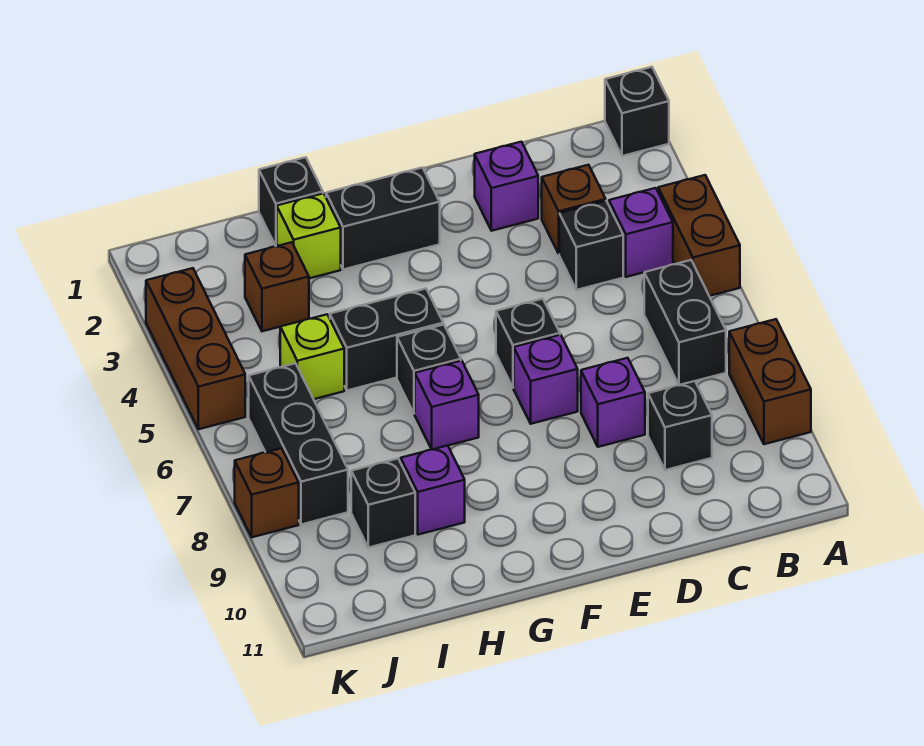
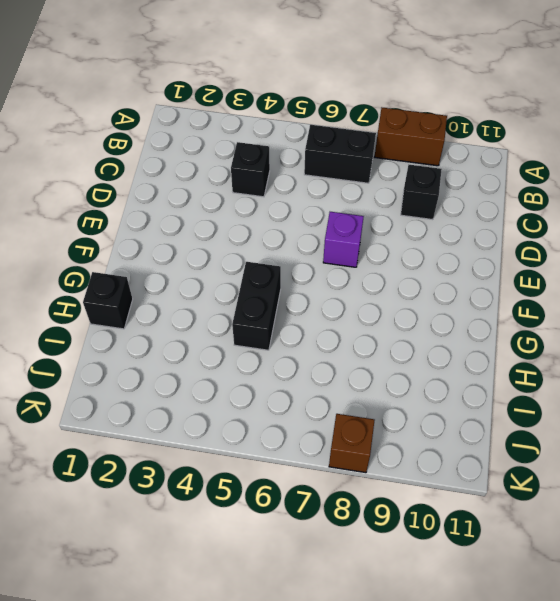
none -> black brick A1 level 1
none -> brown brick A4:A5 level 1
none -> purple brick B4 level 1

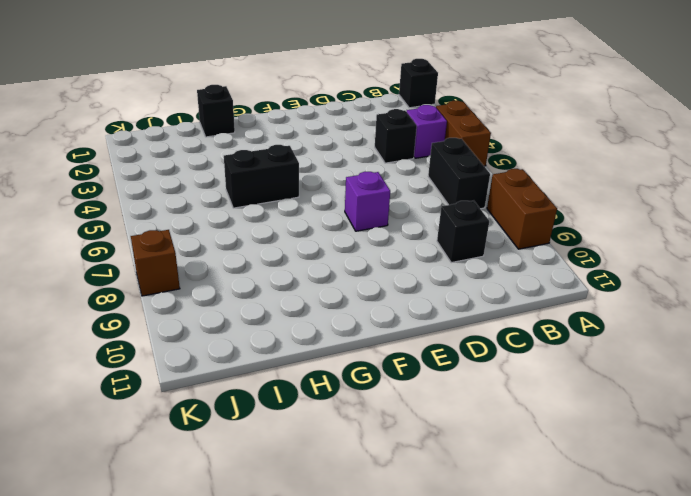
none -> brown brick C3 level 1
none -> purple brick D2 level 1
none -> purple brick D8 level 1

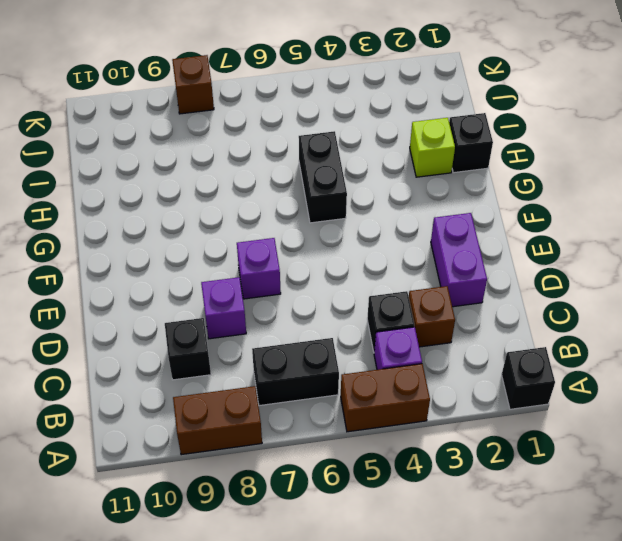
purple brick D2:E2 level 1 -> purple brick D2 level 1
none -> black brick E6 level 1
none -> black brick F2:G2 level 1
none -> black brick G6 level 1

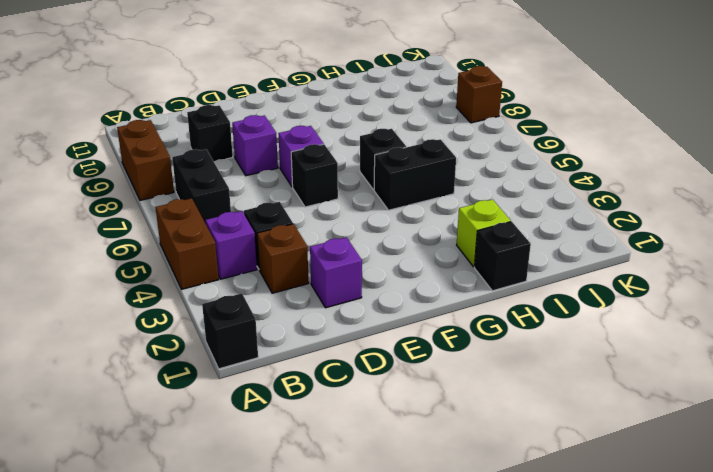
none -> black brick F2:G2 level 1
none -> purple brick G7 level 1
none -> purple brick H9 level 1

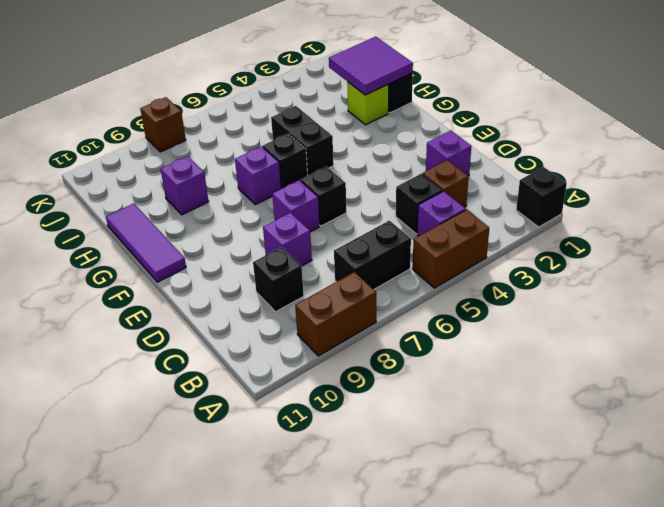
purple tile F11:H11 level 1 -> none
purple tile H1:I2 level 2 -> none
none -> black brick F2:G2 level 1
none -> brown brick I3 level 1
none -> lime brick I5 level 1

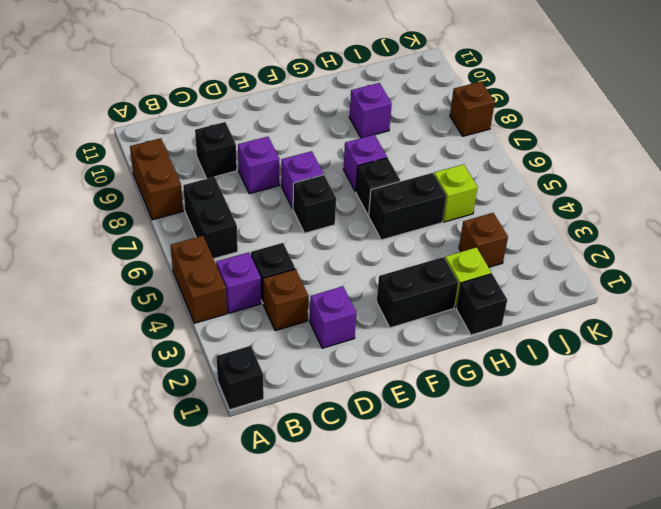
none -> black brick I9 level 1
none -> black brick J6:J8 level 1
none -> brown brick K3:K5 level 1

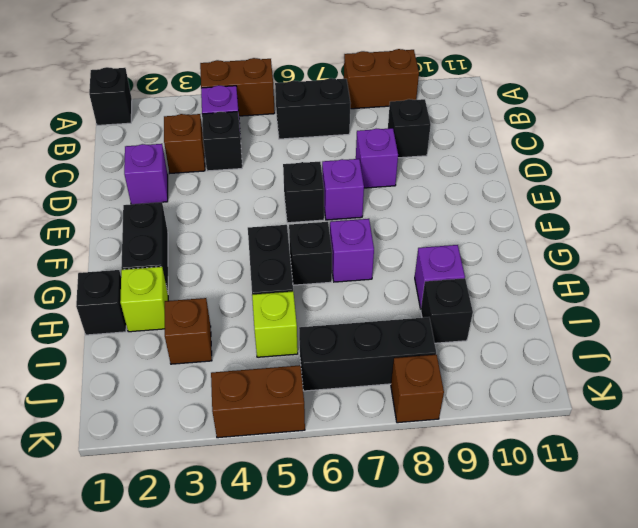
brown brick K4:K5 level 1 -> brown brick K3:K5 level 1

